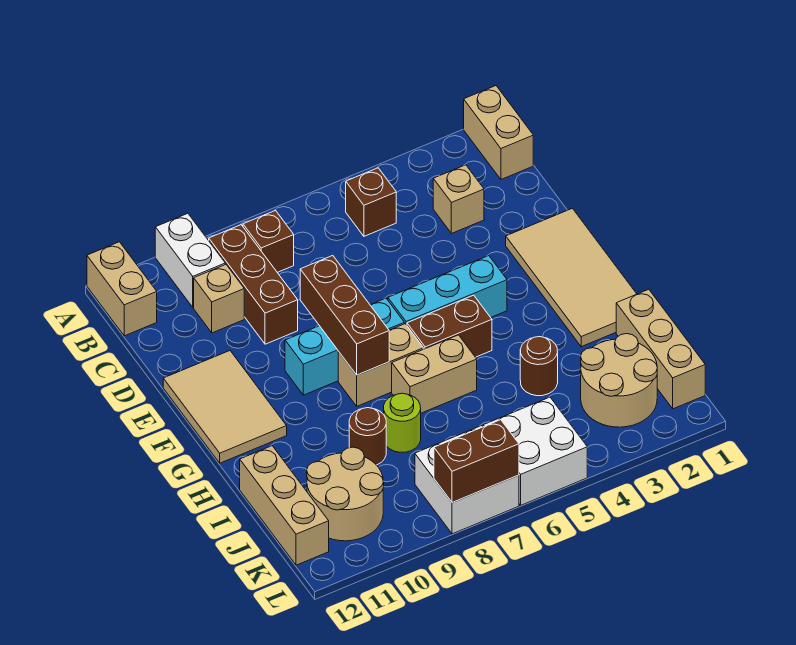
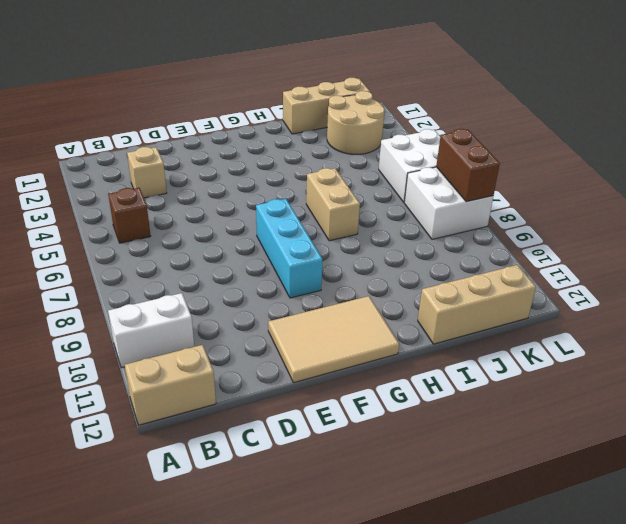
none -> tan brick A1:B1 level 1
none -> brown brick B8 level 1
none -> brown brick B9:D9 level 1

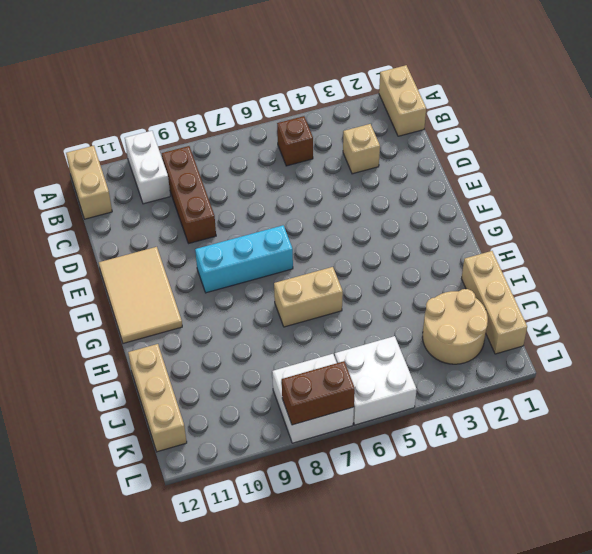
none -> brown brick B8 level 1
none -> tan brick C10 level 1
none -> tan tile E1:H2 level 1

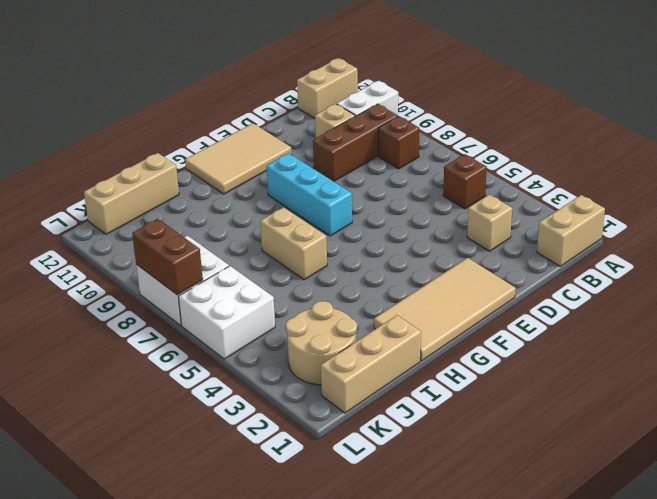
none -> cyan brick F4:F6 level 1
none -> brown brick G5:G6 level 1
none -> tan brick G7:G8 level 1

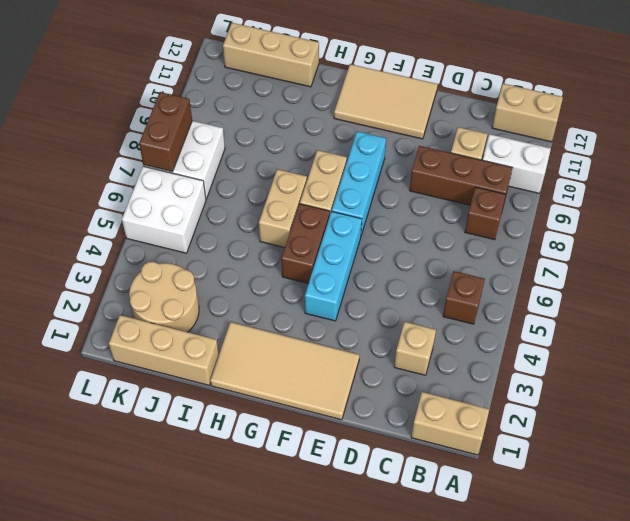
none -> brown round brick I4 level 1
none -> lime round brick I8 level 1
none -> brown round brick I9 level 1

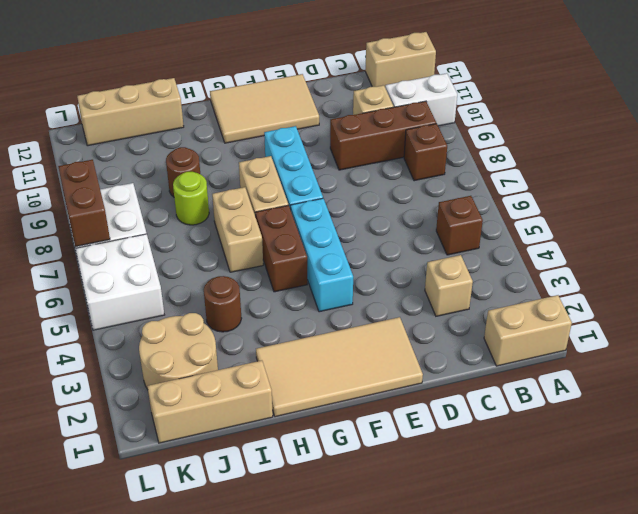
none -> tan round brick J10:K11 level 1
none -> brown brick E8:G8 level 2

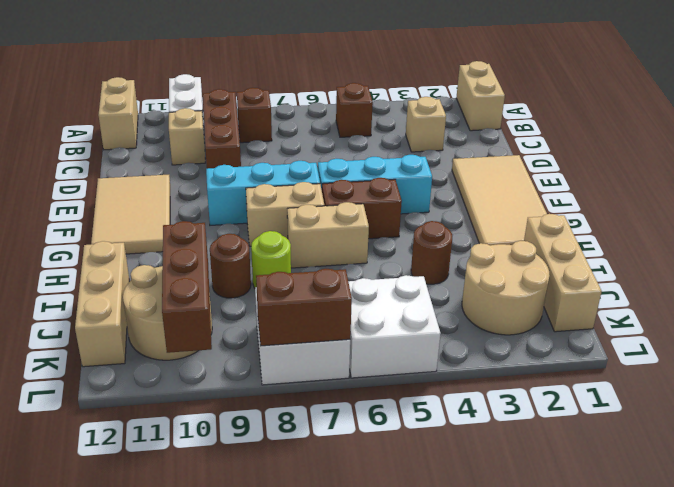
brown brick J10:L10 level 2 -> brown brick E8:G8 level 2

